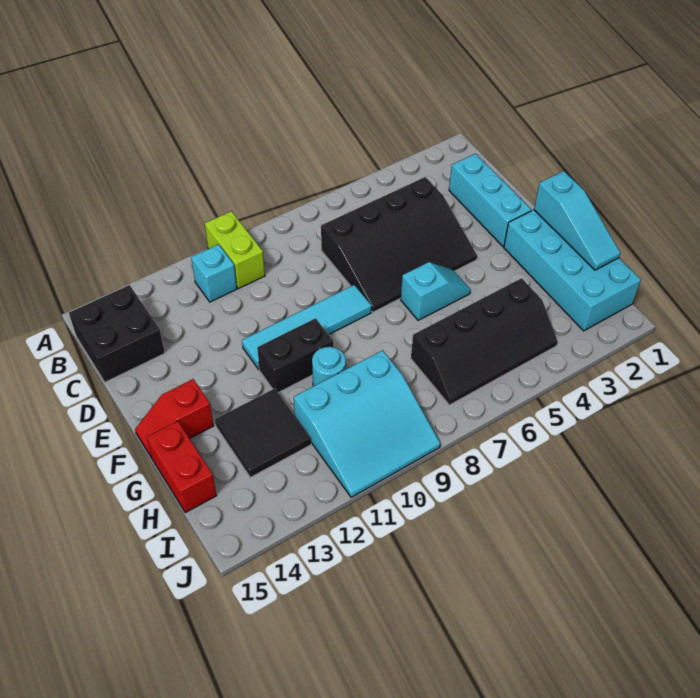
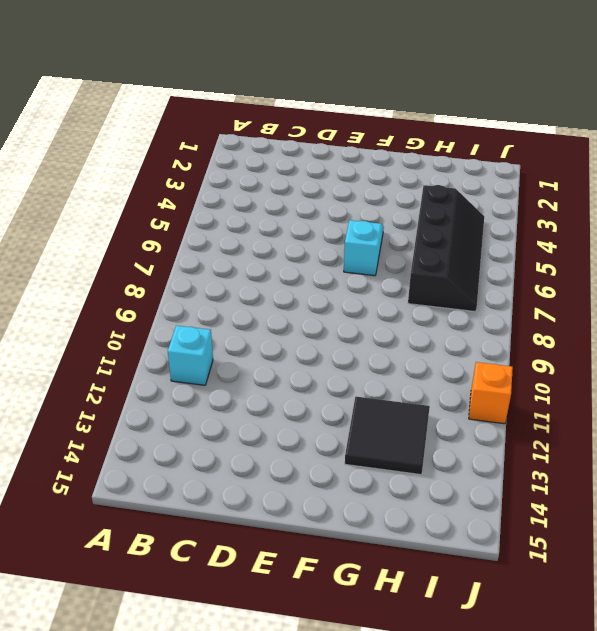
orange brick J11 level 1 -> cyan slope H9:J11 level 1 top H
none -> lime brick A10:B10 level 1
none -> black brick B14:C15 level 1
none -> cyan brick C2:E2 level 1

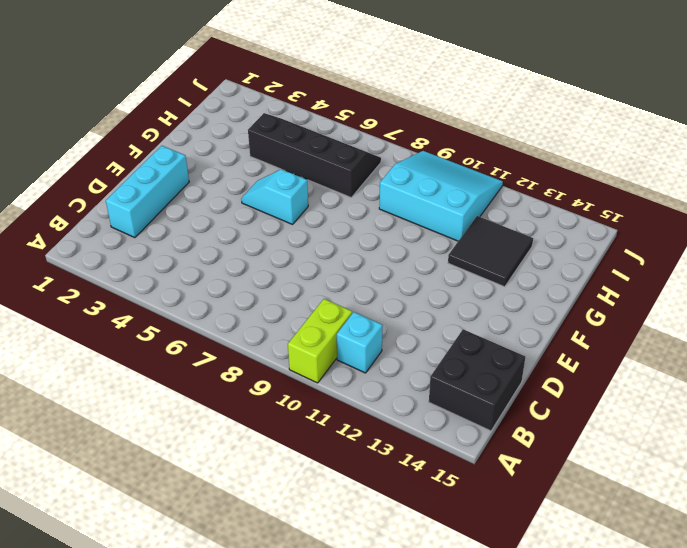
none -> black slope C4:E7 level 1 top C
none -> cyan tile E8:E11 level 1
none -> cyan brick F1:I2 level 1

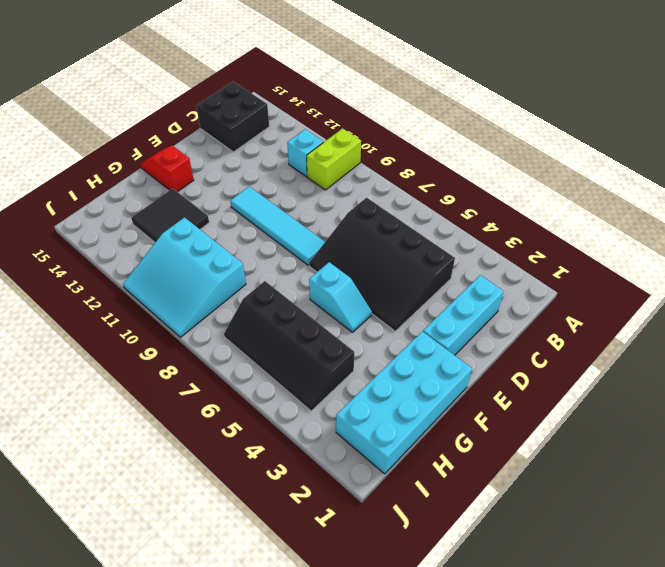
none -> black brick F10:F11 level 1
none -> cyan round brick G10 level 1
none -> red brick G15:H15 level 1

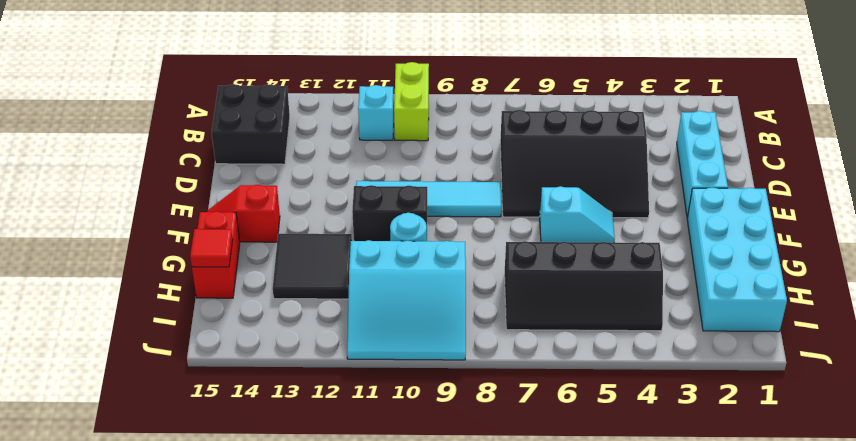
red tile H15 level 2 -> none
none -> cyan slope F1:H1 level 2 top F

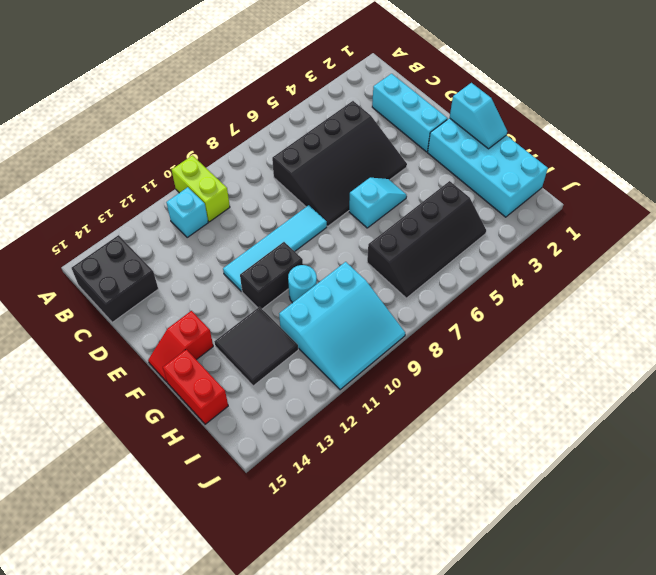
cyan slope F1:G1 level 2 top F -> cyan slope F1:H1 level 2 top F

